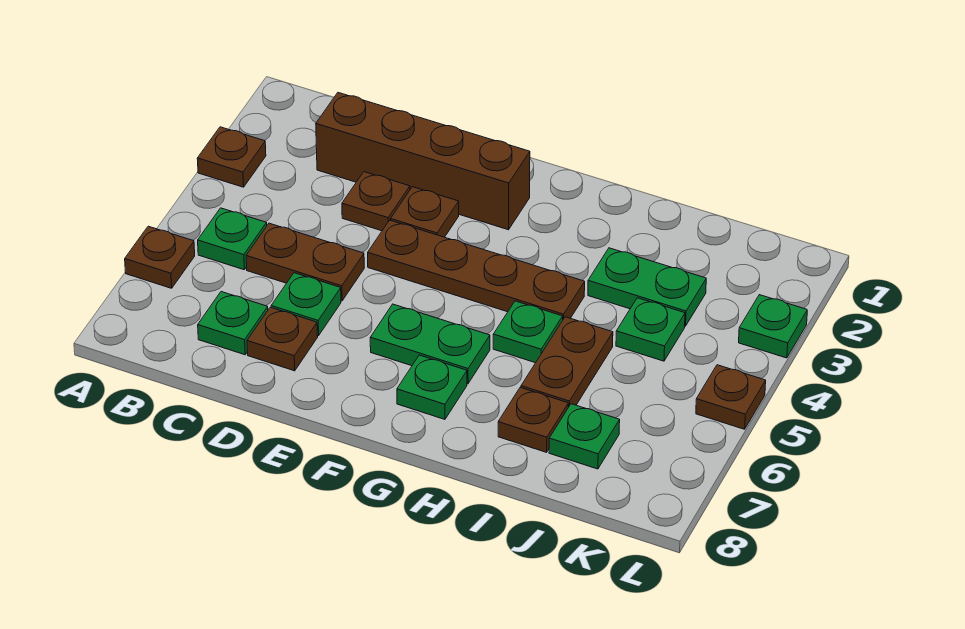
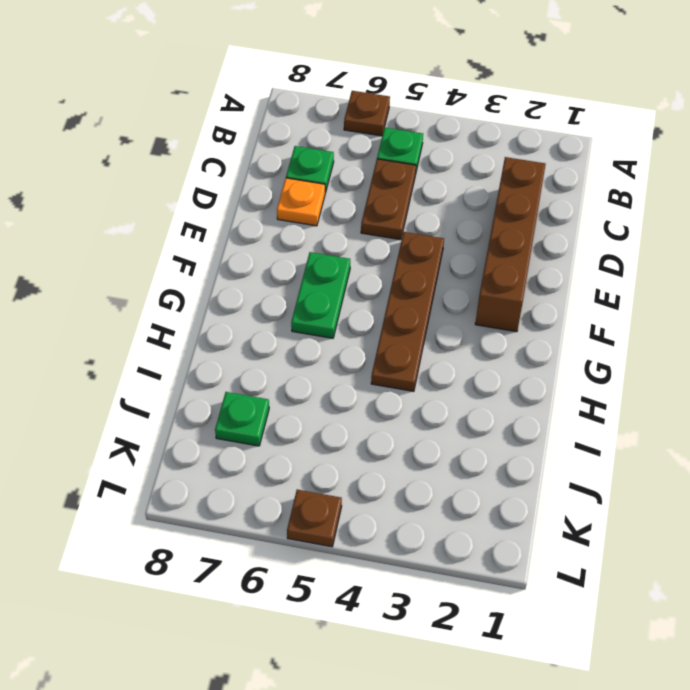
orange plate D7 level 1 -> brown plate D7 level 1
none -> brown plate A3 level 1
none -> brown plate D3 level 1
none -> green plate D6 level 1

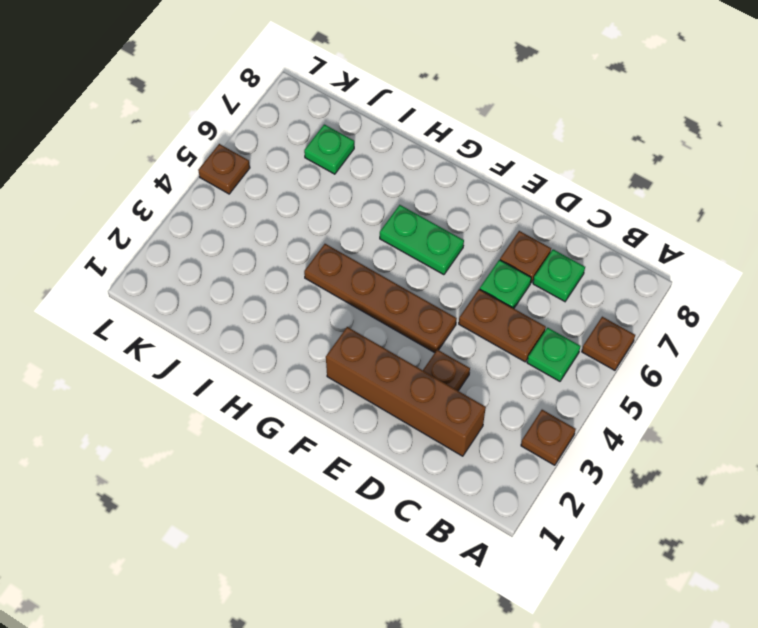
none -> brown plate E3 level 1
none -> green plate G7 level 1
none -> green plate H5 level 1

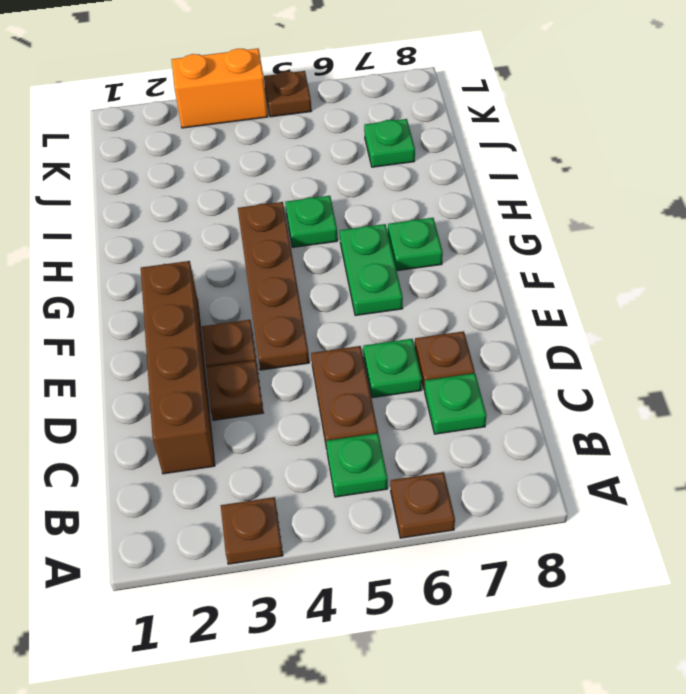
orange brick L3:L4 level 1 -> green plate L3 level 1
none -> green plate I3:J3 level 1
none -> brown plate I5:I6 level 1
none -> brown plate I7 level 1

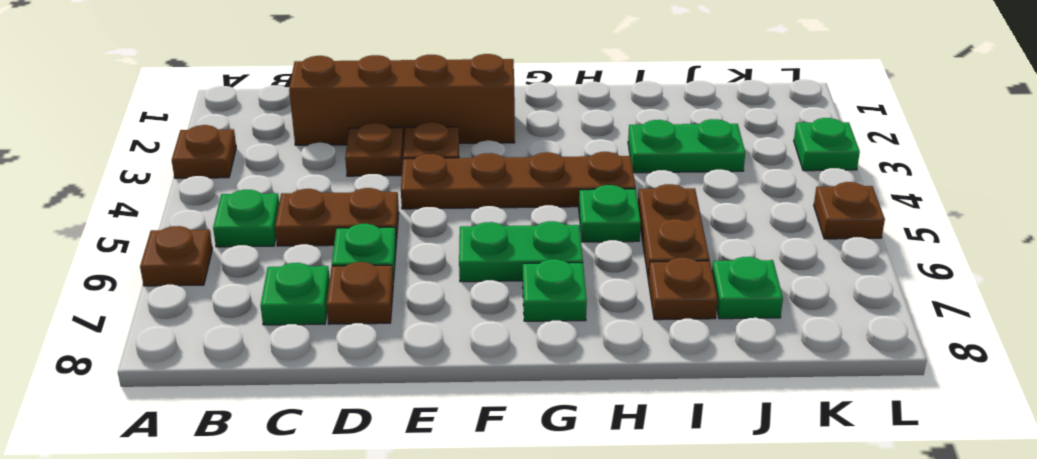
none -> green plate J4 level 1

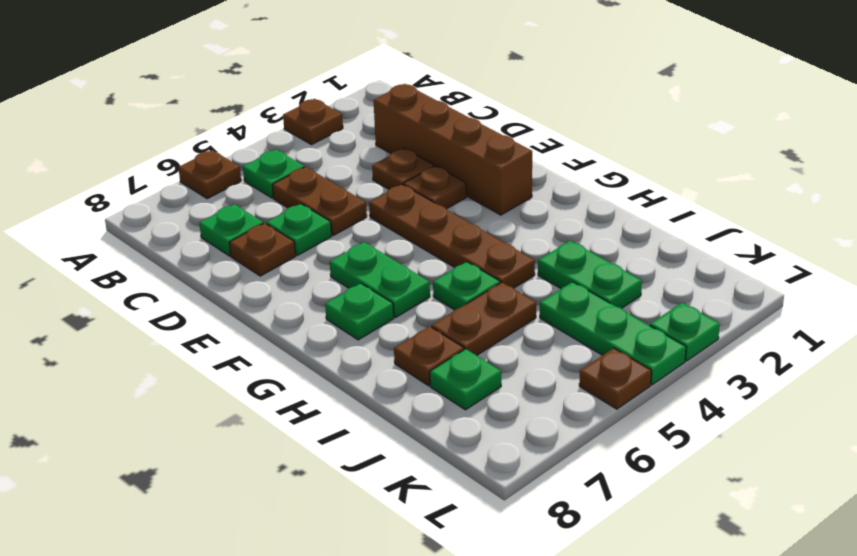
green plate J4:L4 level 1 -> green plate J4 level 1

